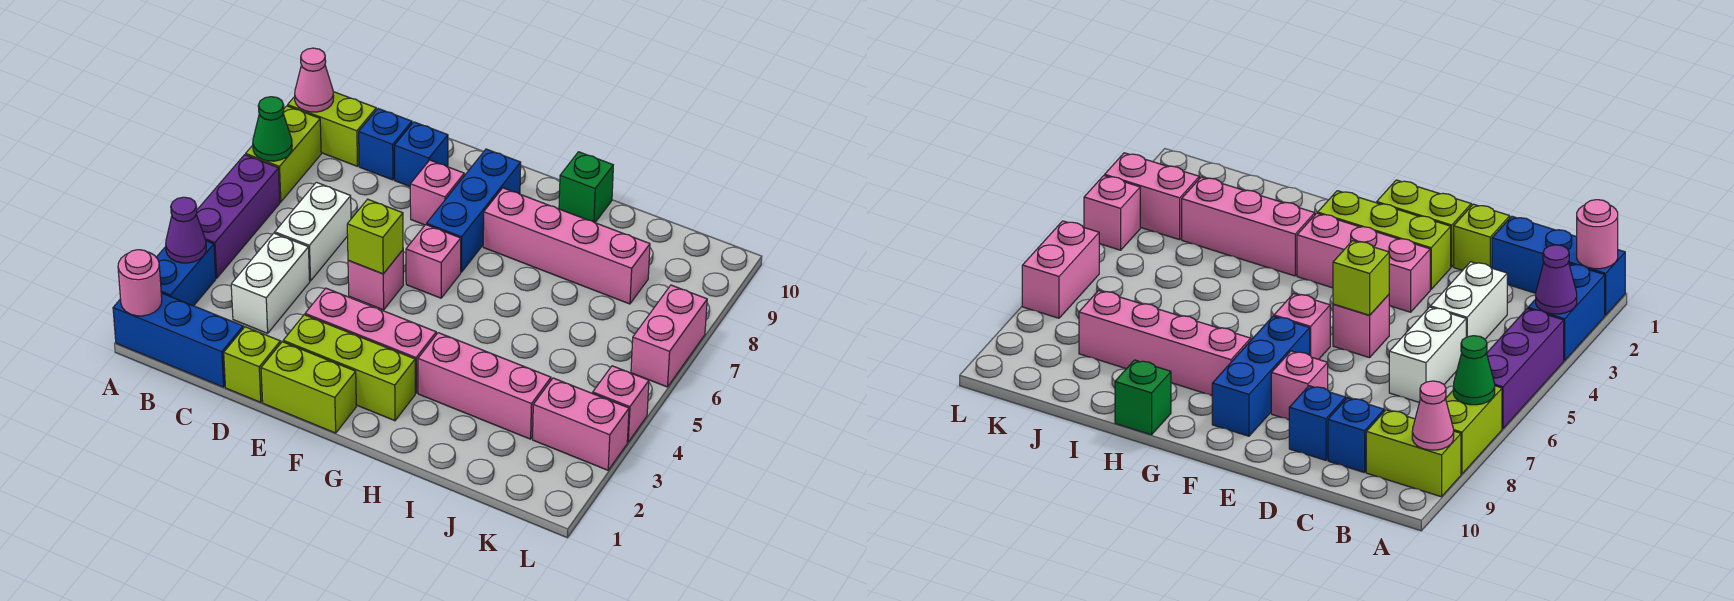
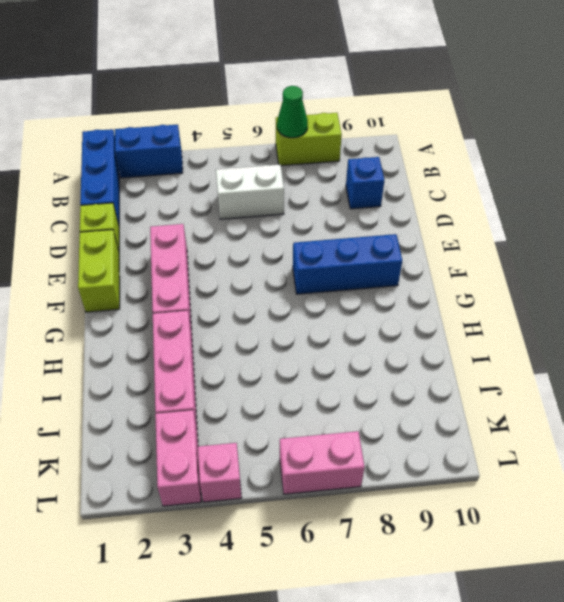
none -> purple brick A4:A6 level 1
none -> lime brick A9:B9 level 1
none -> white brick C3:C4 level 1

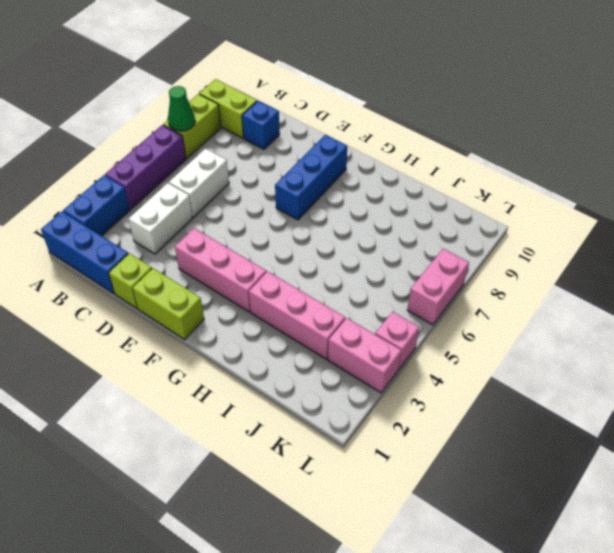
none -> blue brick D9 level 1
none -> lime brick E2:G2 level 1
none -> pink brick E5 level 1

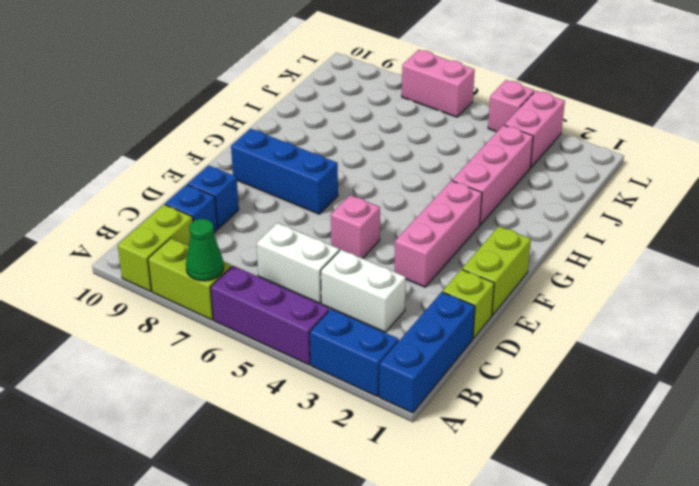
none -> lime brick E2:G2 level 1
none -> pink brick E8 level 1
none -> pink brick F6 level 1

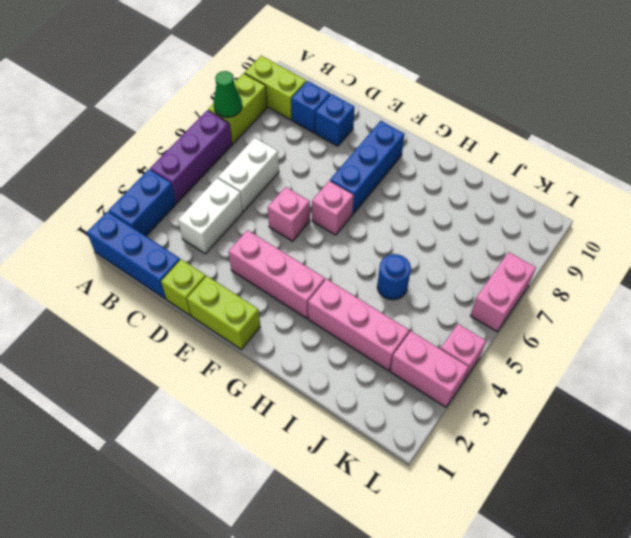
blue round brick I5 level 1 -> none
none -> lime brick E2:G2 level 1
none -> pink brick E8 level 1
none -> pink brick G8:J8 level 1

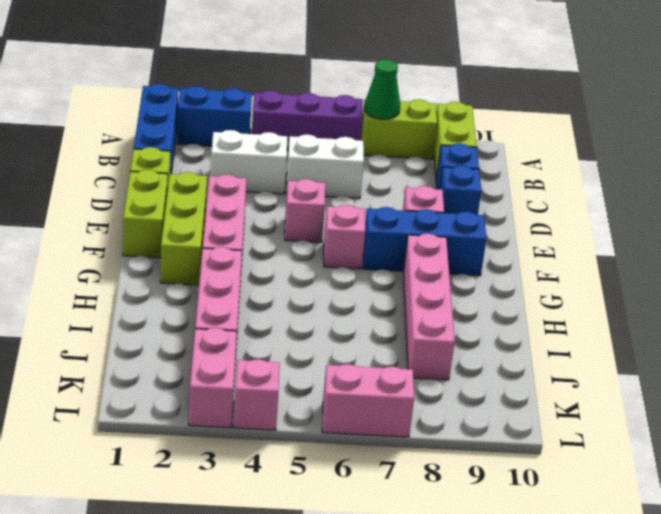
none -> green brick H10 level 1
none -> pink round brick A1 level 2
none -> purple cone A3 level 2

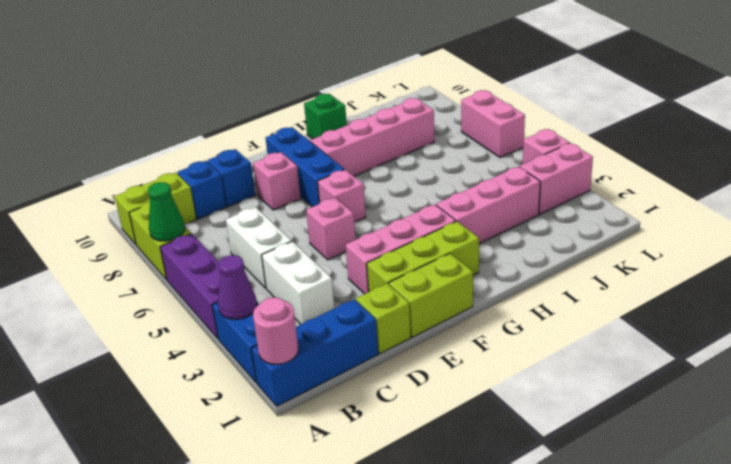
none -> pink cone A9 level 2
none -> lime brick E5 level 2

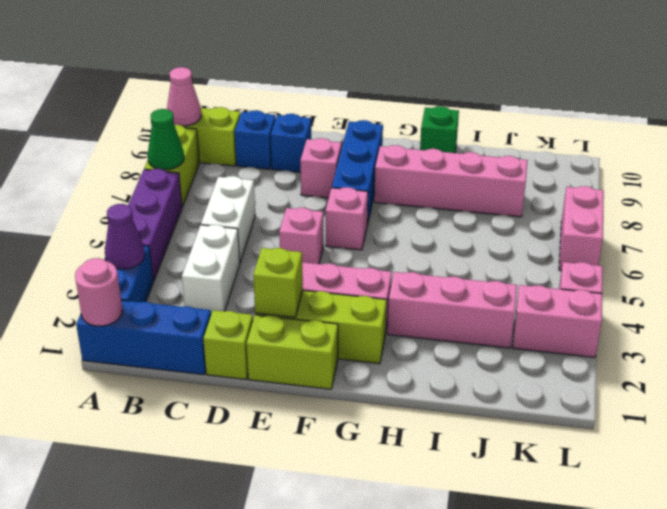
lime brick E2 level 2 -> lime brick E5 level 2

